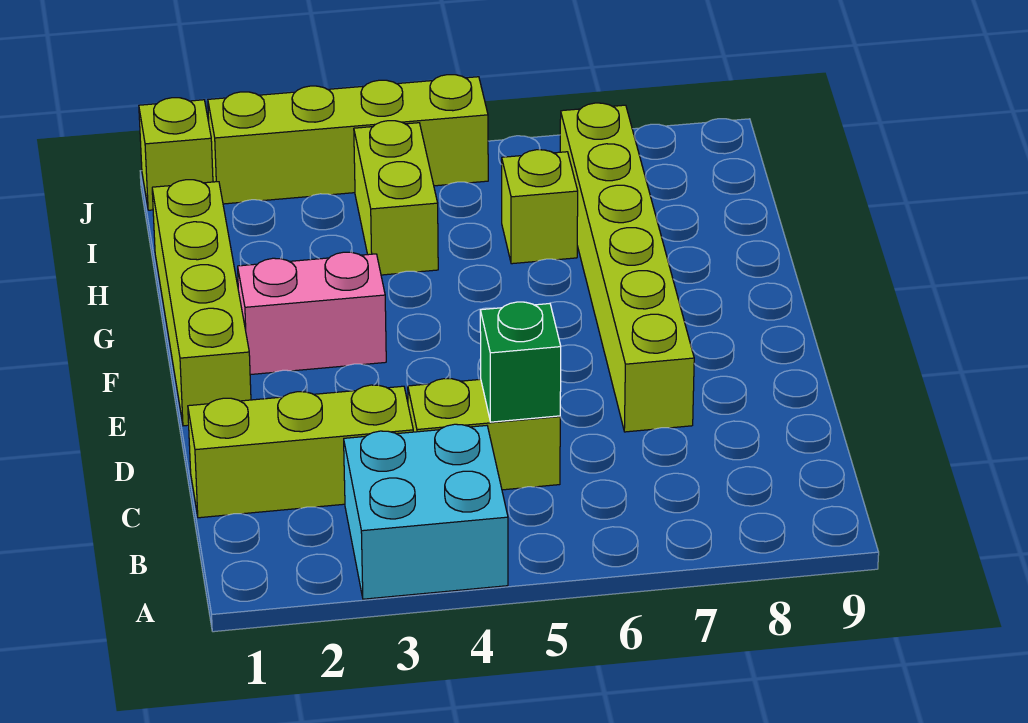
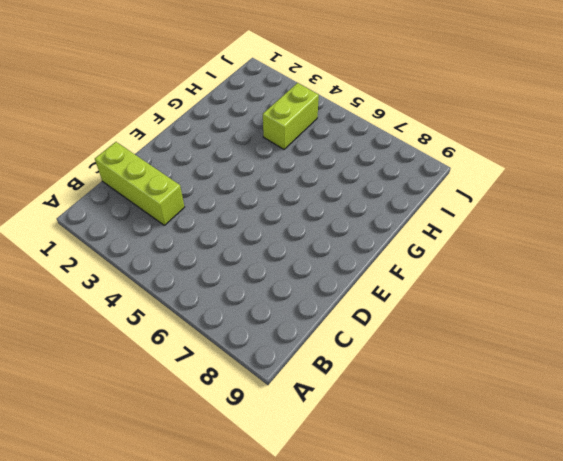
none -> cyan brick A3:B4 level 1
none -> lime brick C4:C5 level 1

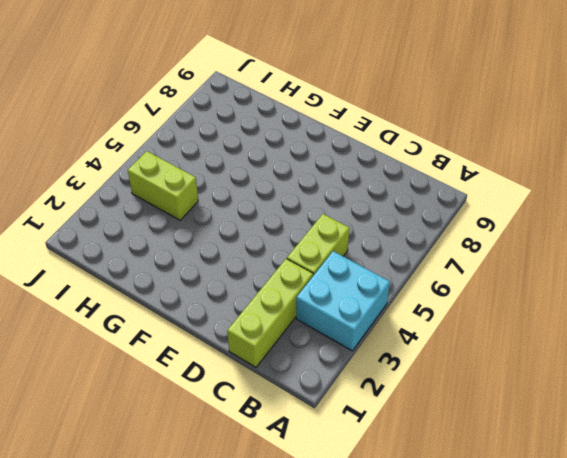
none -> lime brick D7:I7 level 1
none -> lime brick E1:H1 level 1

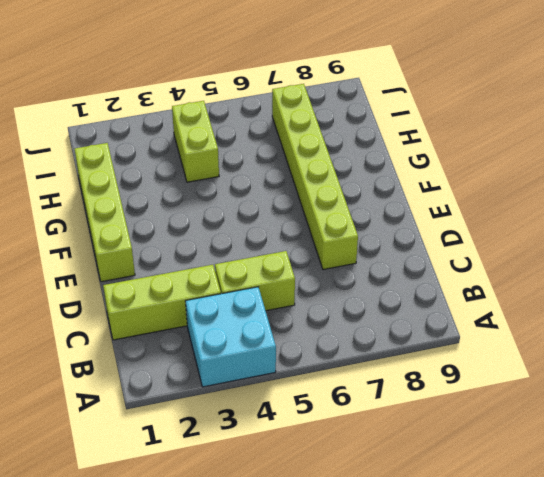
none -> pink brick F2:F3 level 1
none -> lime brick H6 level 1

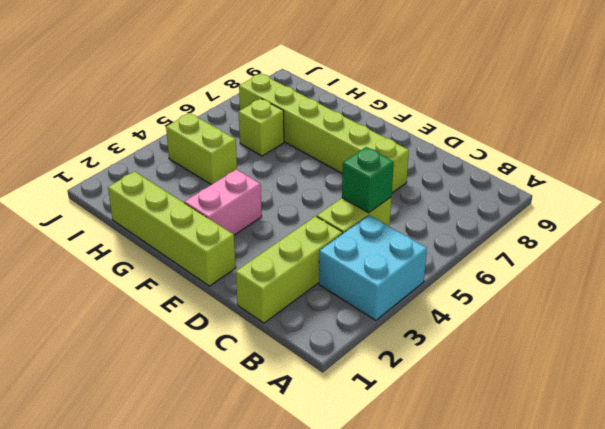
none -> lime brick J1 level 1
none -> lime brick J2:J5 level 1

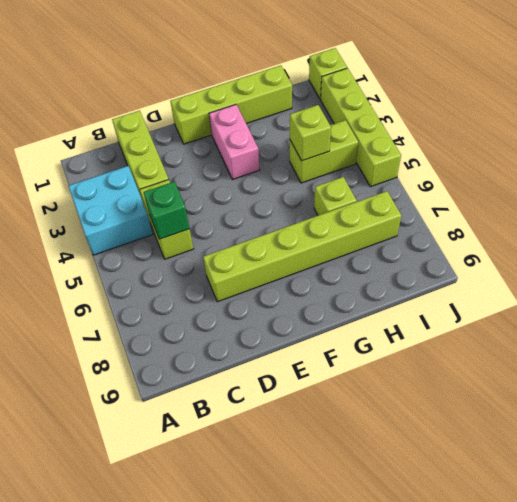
lime brick H4 level 2 -> none

